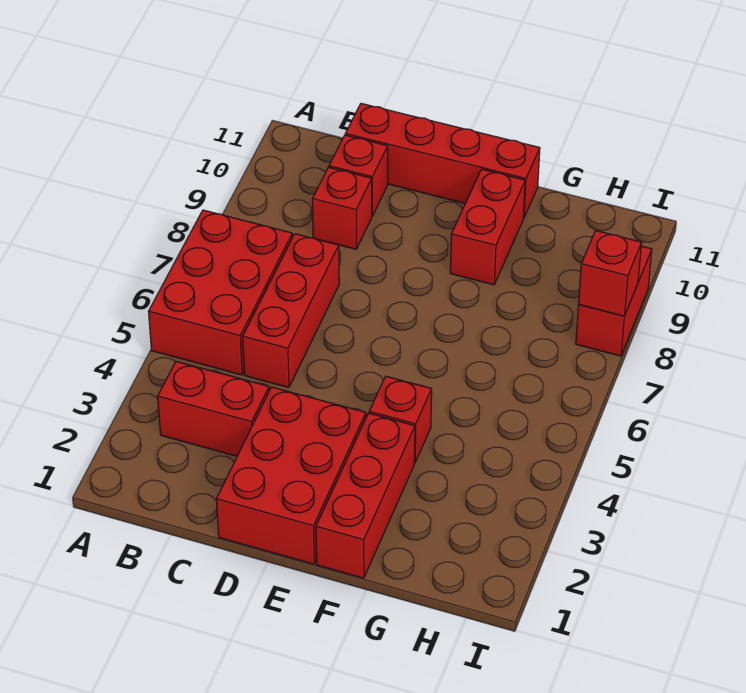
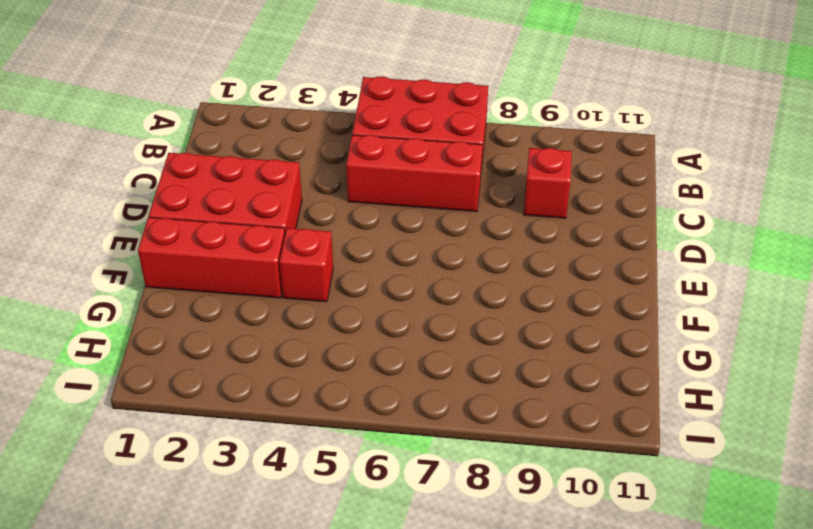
none -> red brick B3:C3 level 1
none -> red brick C10 level 1
none -> red brick C11:F11 level 1

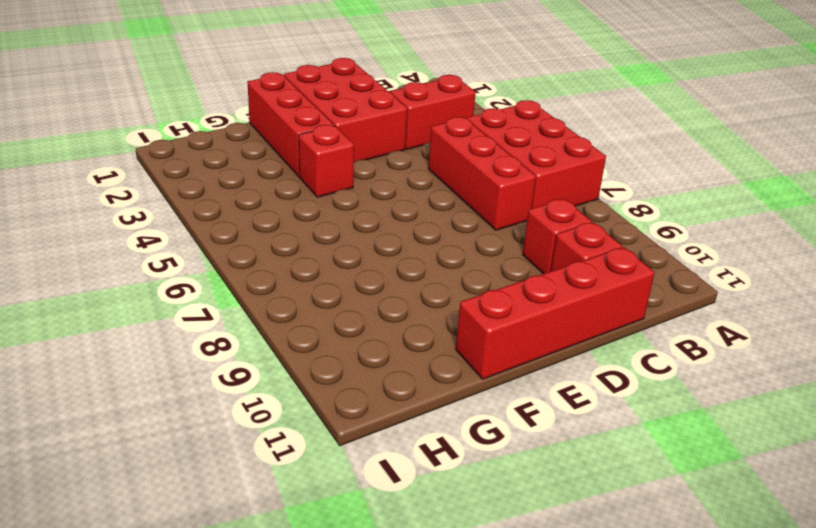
none -> red brick F9:F10 level 1
none -> red brick I8:I9 level 1
none -> red brick I8 level 2

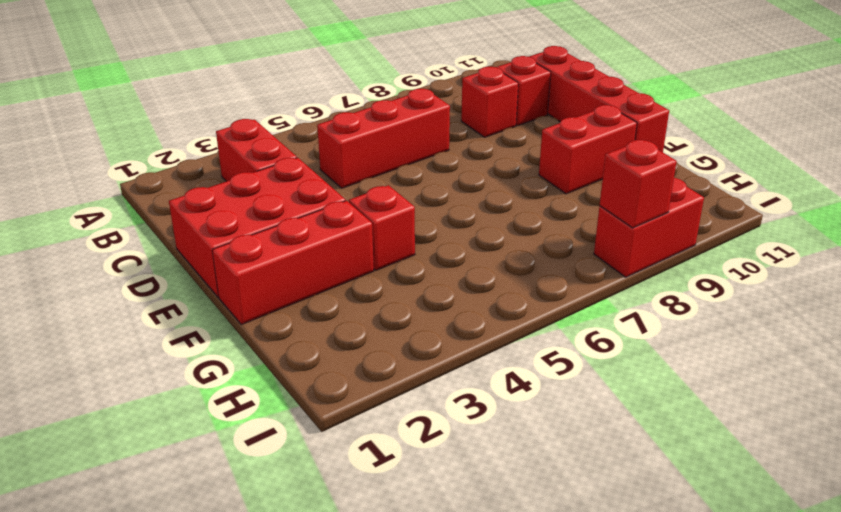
none -> red brick A5:B7 level 1

